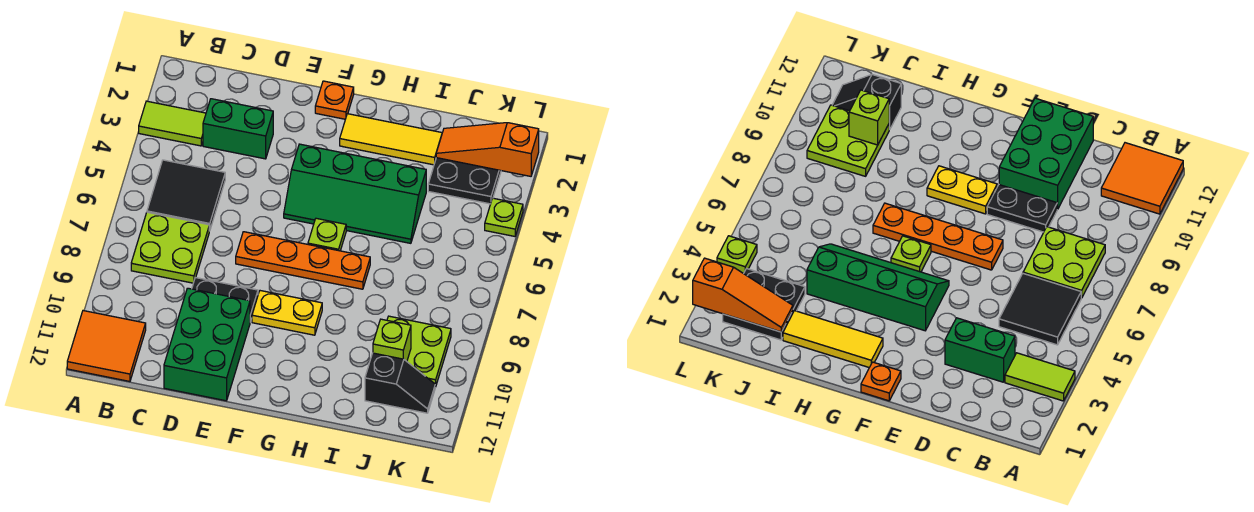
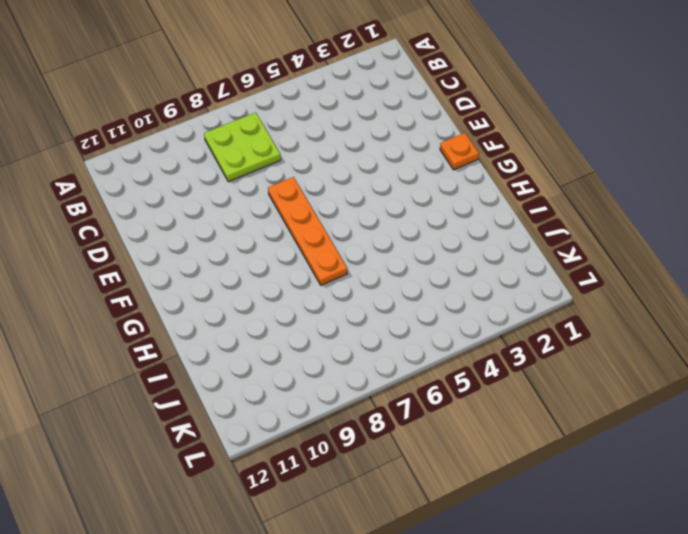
none -> lime tile A3:B3 level 1
none -> orange tile A11:B12 level 1
none -> black tile B5:C6 level 1

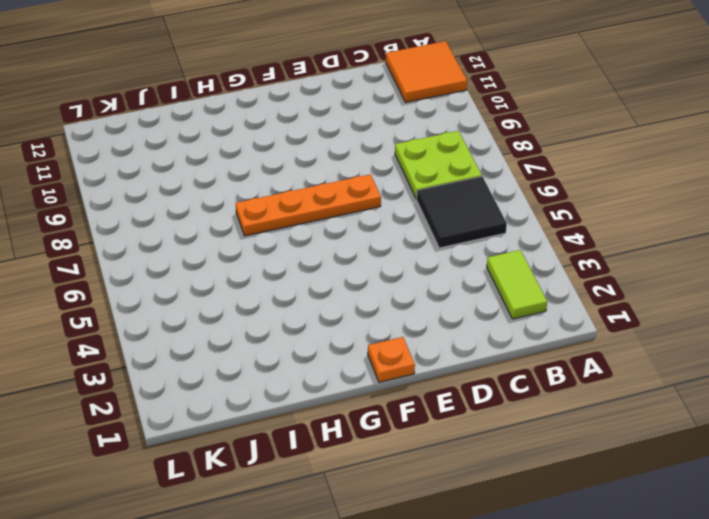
lime tile B2:B3 level 1 -> lime tile A3:B3 level 1
none -> green brick C3:D3 level 1
none -> black plate D9:E9 level 1
none -> green brick D10:E12 level 1

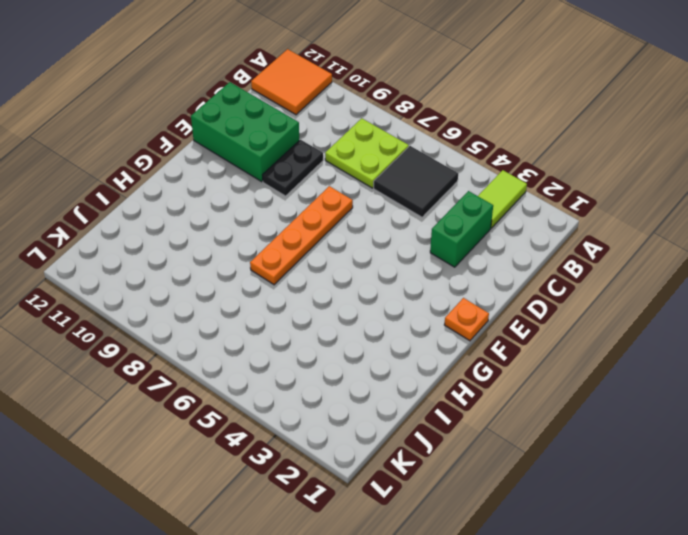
none -> green slope F4:I5 level 1 top 4
none -> yellow plate F9:G9 level 1
none -> yellow tile G2:I2 level 1

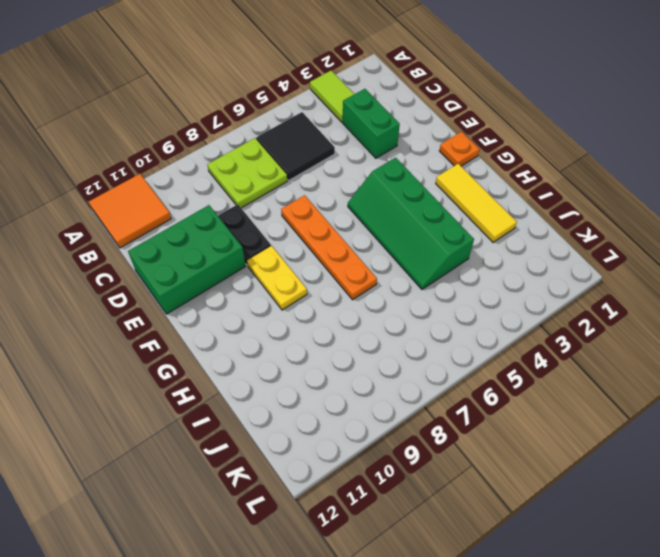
none -> lime plate G6 level 1
none -> black plate J2:K3 level 1
none -> lime plate J9:K10 level 1

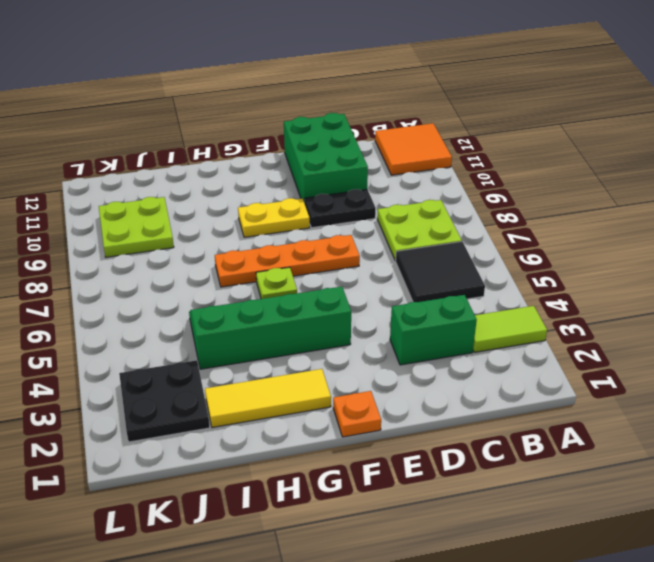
none -> black slope J11:K11 level 1 top J
none -> lime plate L4 level 1
none -> orange slope J2:L2 level 2 top L

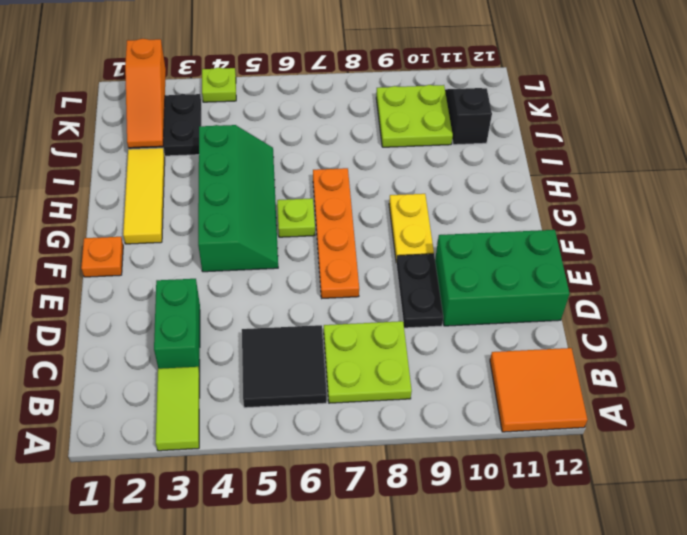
none -> lime brick J10 level 2

